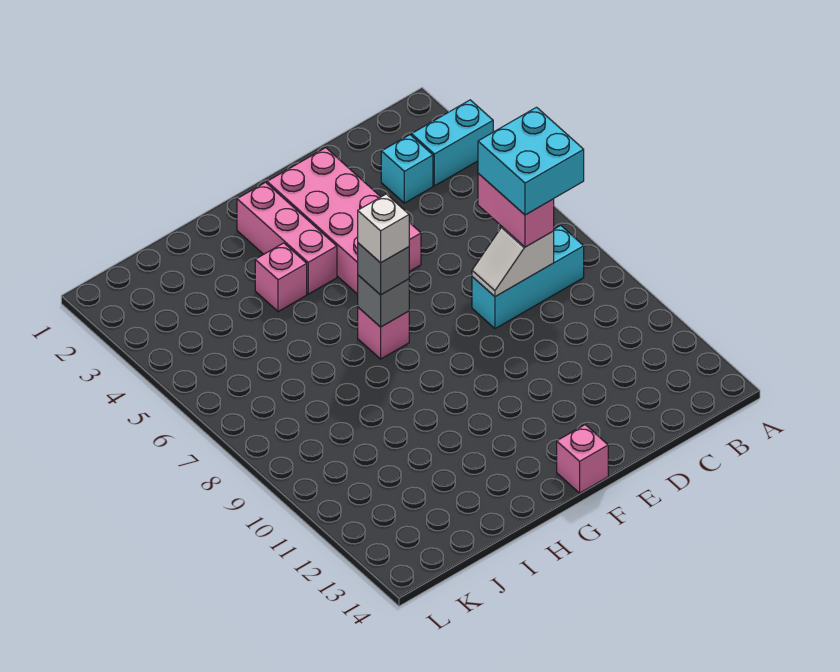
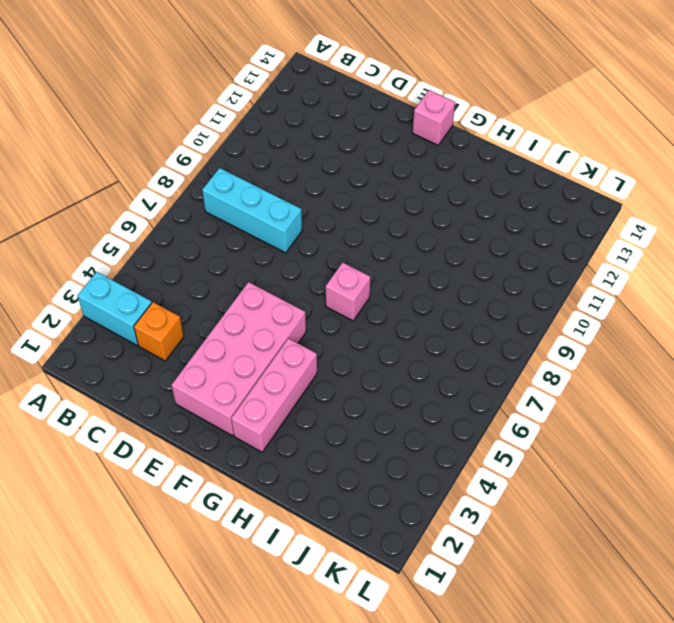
orange brick C3 level 1 -> cyan brick C3 level 1
none -> pink brick H4 level 1
none -> white slope C8:D8 level 2 top C
none -> grey brick G7 level 2

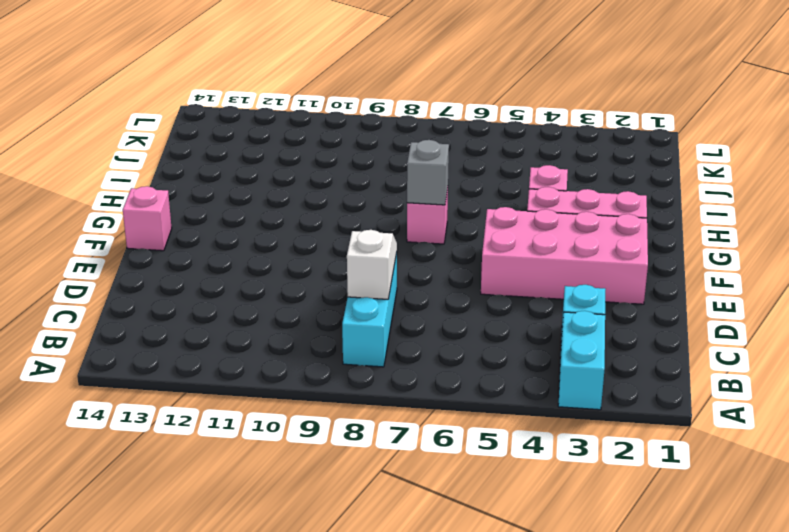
none -> pink brick C7:C8 level 3
none -> grey brick G7 level 3
none -> cyan brick B7:C8 level 4

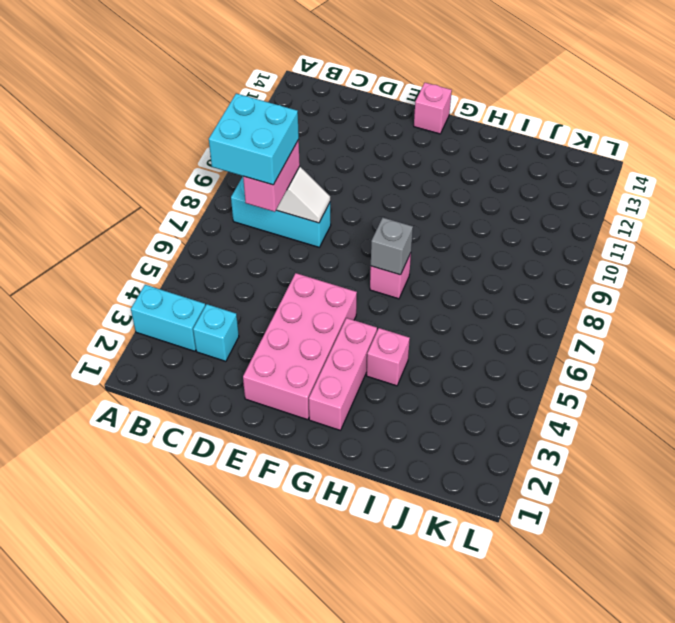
none -> grey brick G7 level 3
none -> white brick G7 level 4

